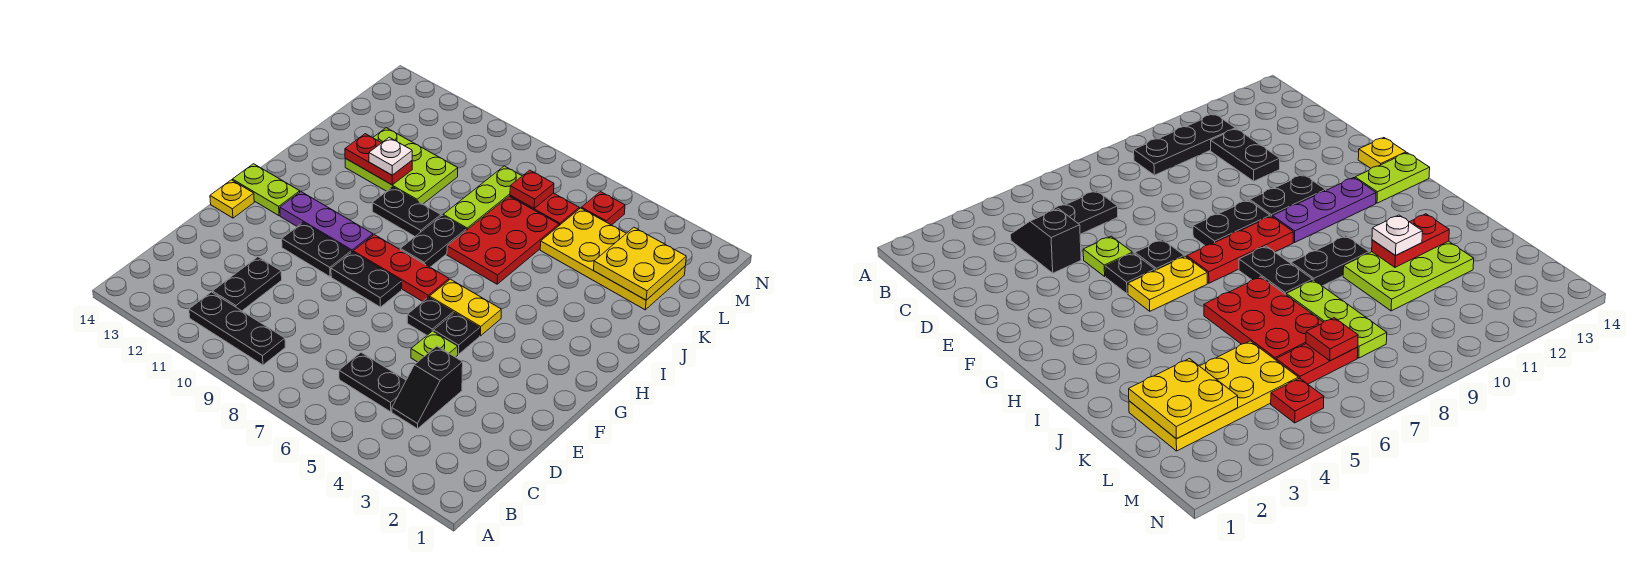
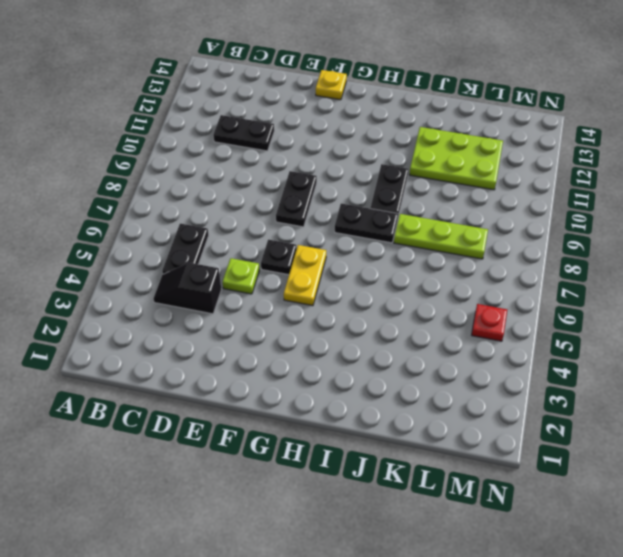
lime plate J11:L12 level 1 -> lime plate J10:K12 level 1
none -> black plate B9:B11 level 1
none -> black plate F5 level 1
none -> black plate F10:F11 level 1

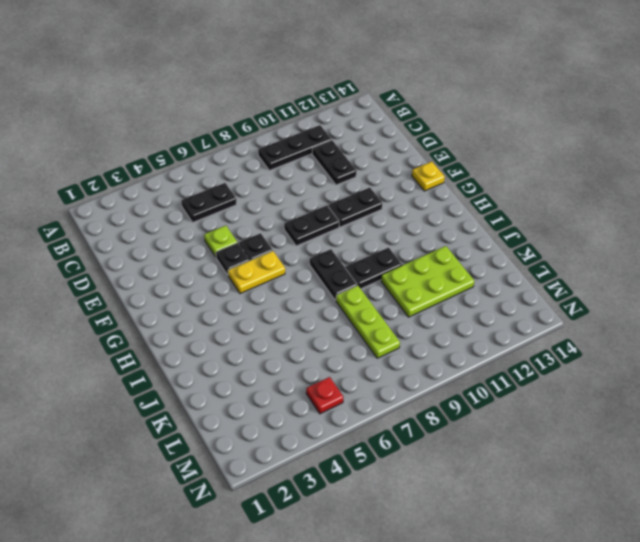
none -> black slope C4:D4 level 1 top D
none -> red plate G7:G9 level 1
none -> purple plate G10:G12 level 1

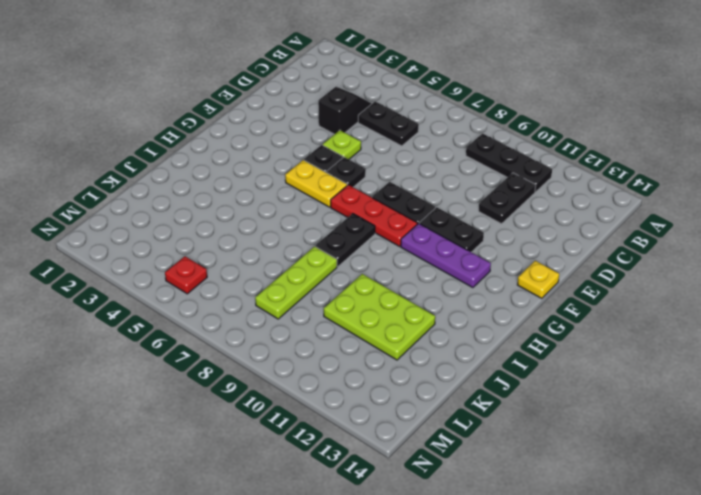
none -> lime plate G13:G14 level 1
none -> red plate I6:K7 level 1
none -> black plate I9:I10 level 1

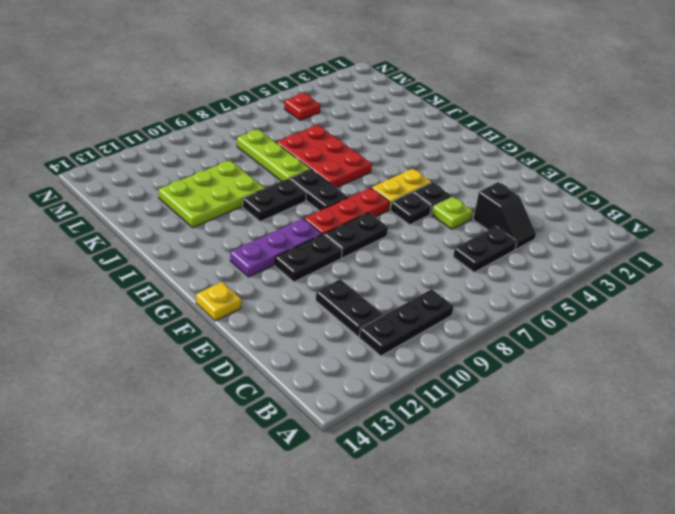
none -> lime plate G13:G14 level 1
none -> yellow plate K2:L5 level 1
none -> red plate L6:L7 level 1

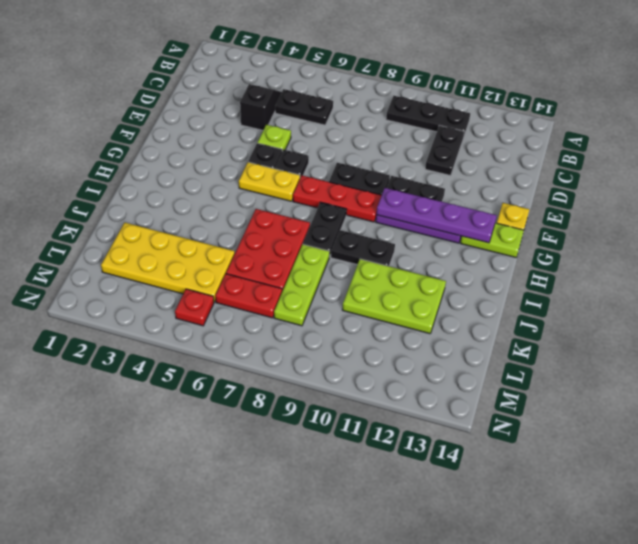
purple plate G10:G13 level 2 -> none
none -> red plate J11:J12 level 2
none -> yellow plate K2:L3 level 2
none -> red plate L7 level 2

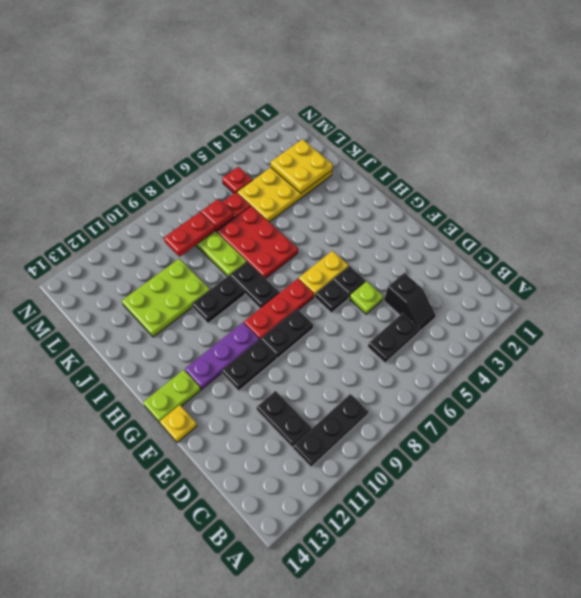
red plate L8:L9 level 2 -> red plate J11:J12 level 2
none -> white plate J11 level 3

